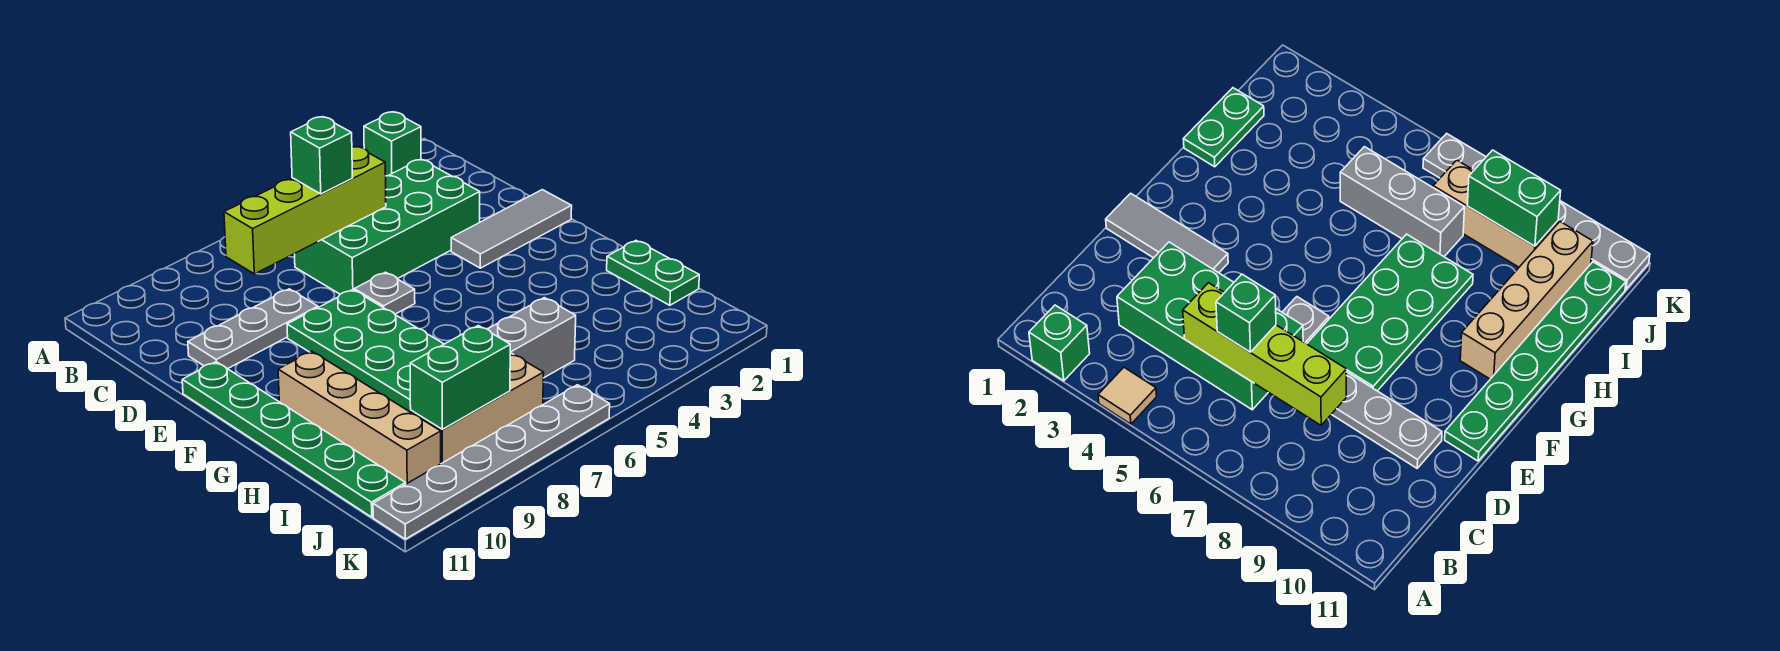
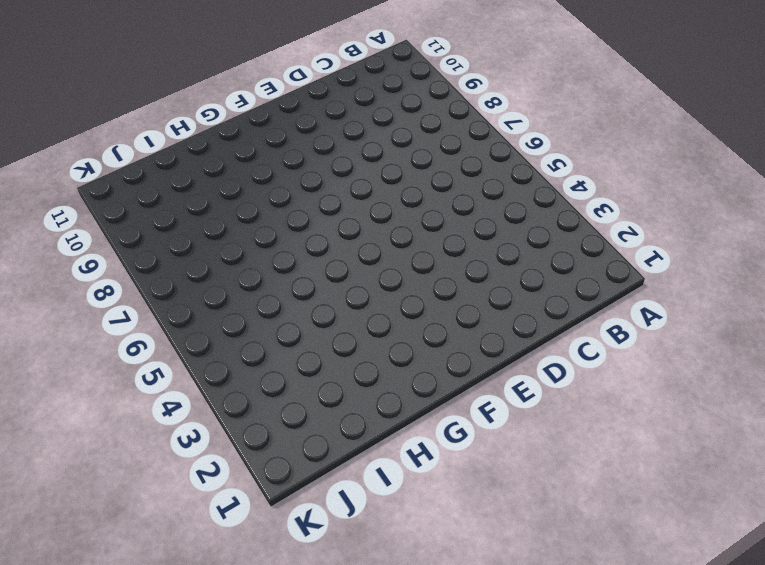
none -> green brick A2 level 1
none -> tan tile A4 level 1
none -> green brick C3:D6 level 1

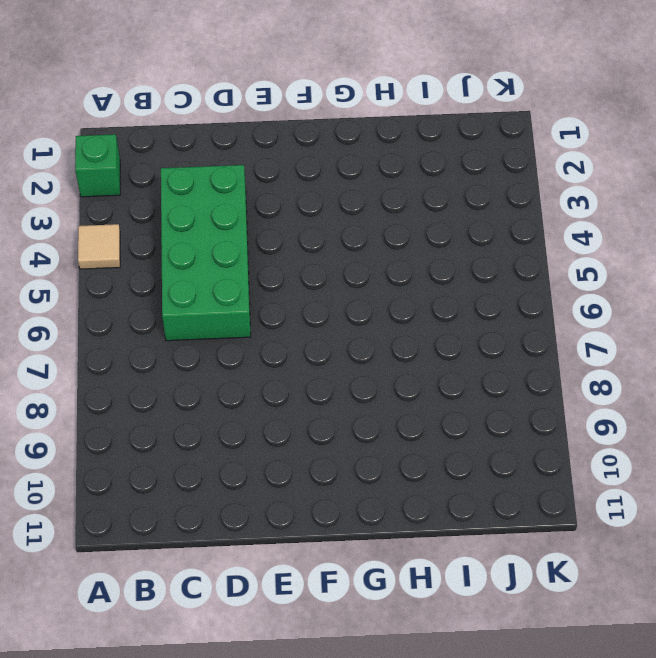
none -> grey plate D8:D10 level 1
none -> grey tile E1:E3 level 1
none -> grey plate E6 level 1

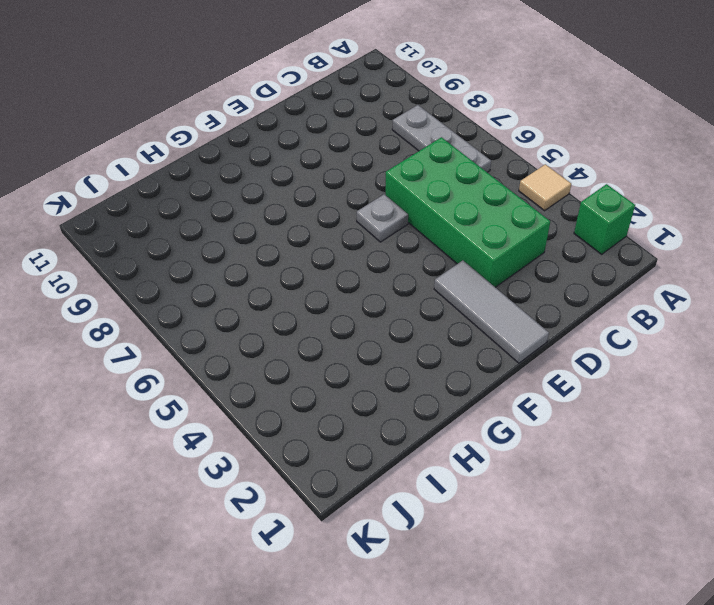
grey plate B6:B8 level 1 -> grey plate D8:D10 level 1
none -> green plate E7:H8 level 1
none -> green plate E11:J11 level 1
none -> tan brick G10:J10 level 1

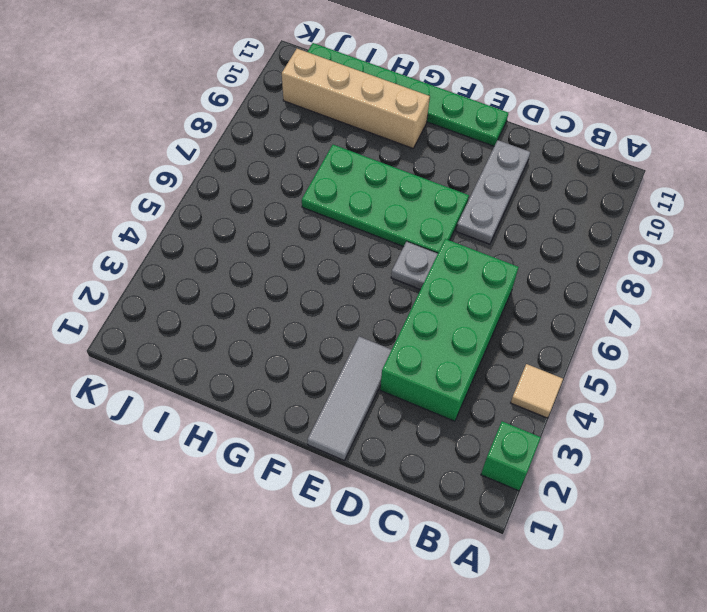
none -> green plate H1:I1 level 1
none -> grey brick I5:I7 level 1
none -> tan brick J7:J9 level 1

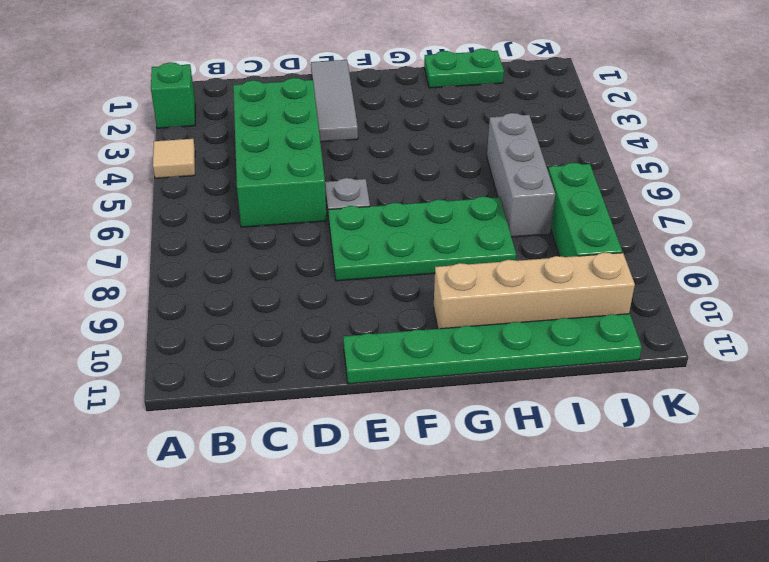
green brick J7:J9 level 1 -> tan brick J7:J9 level 1
none -> grey plate D8:D10 level 1
none -> grey plate K6:K11 level 1
none -> lime brick C5:C8 level 2

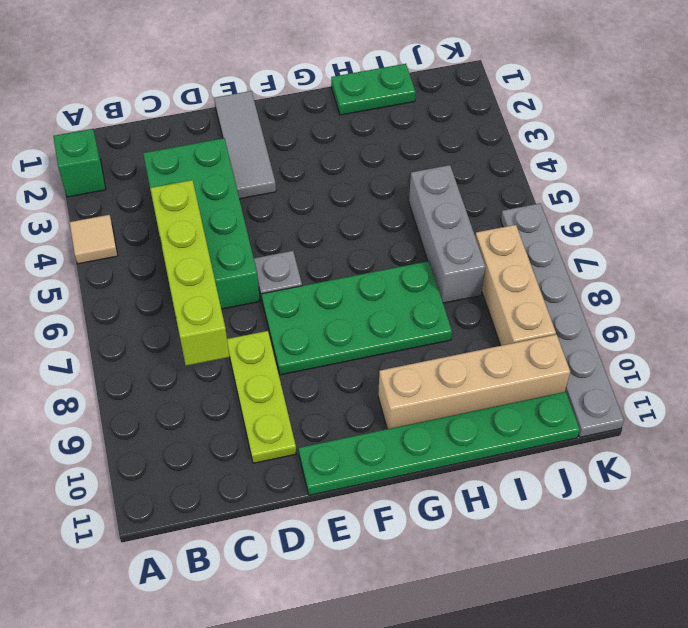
lime plate D8:D10 level 1 -> grey plate D8:D10 level 1
none -> green brick J8:J9 level 2
none -> green brick C6 level 3

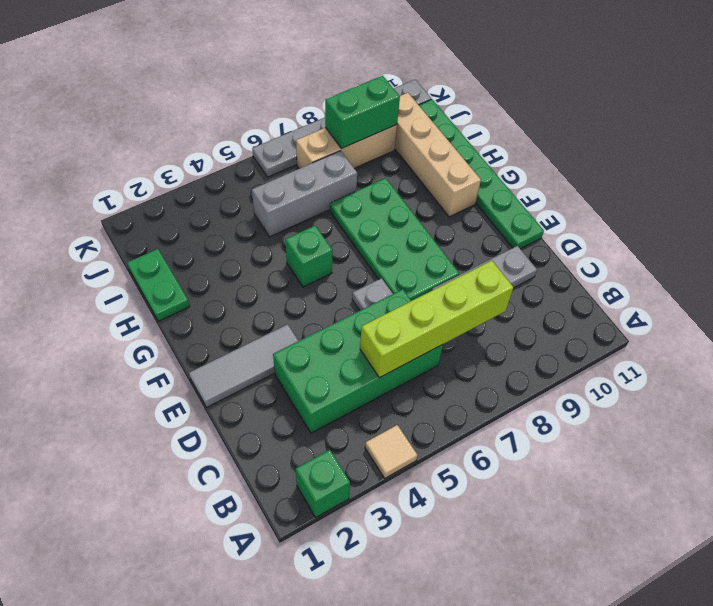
green brick G5 level 1 -> green brick C6 level 3

